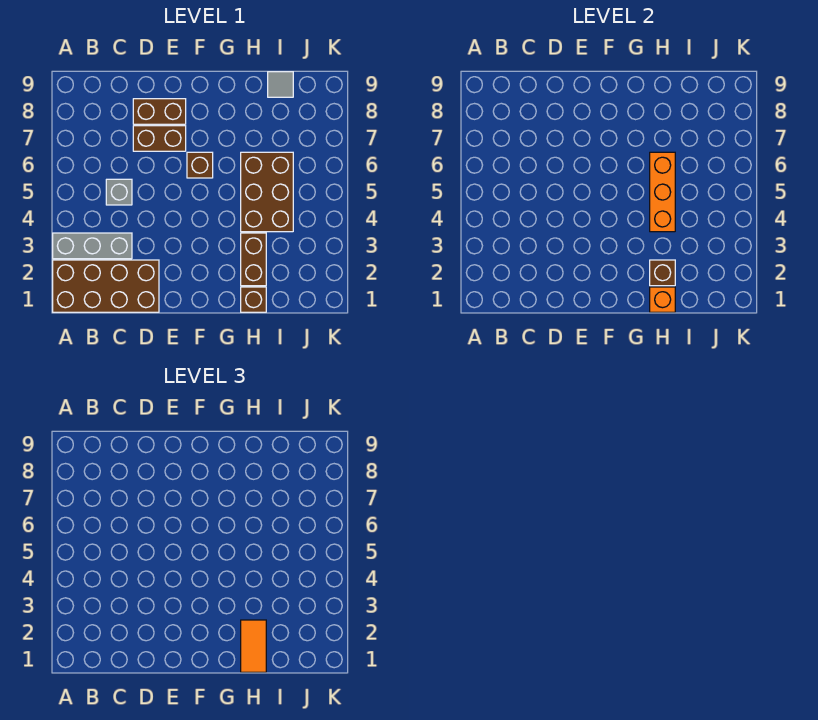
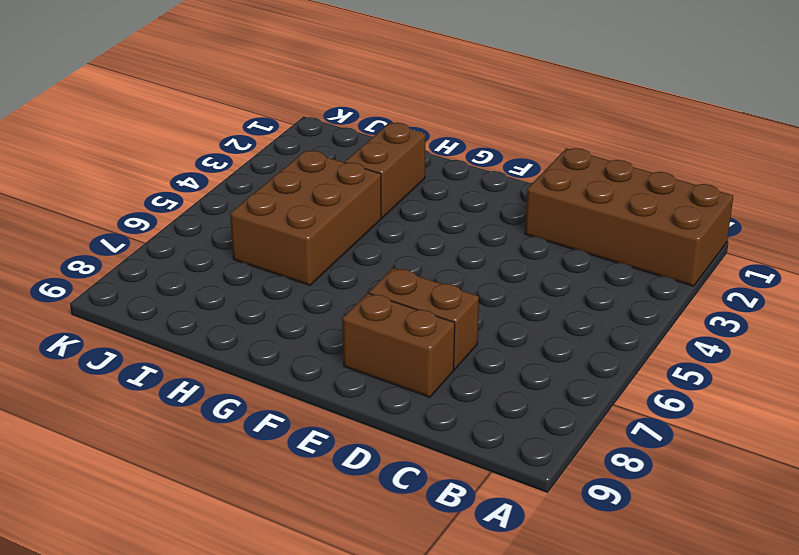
none -> grey brick A3:C3 level 1
none -> grey brick C5 level 1
none -> brown brick F6 level 1

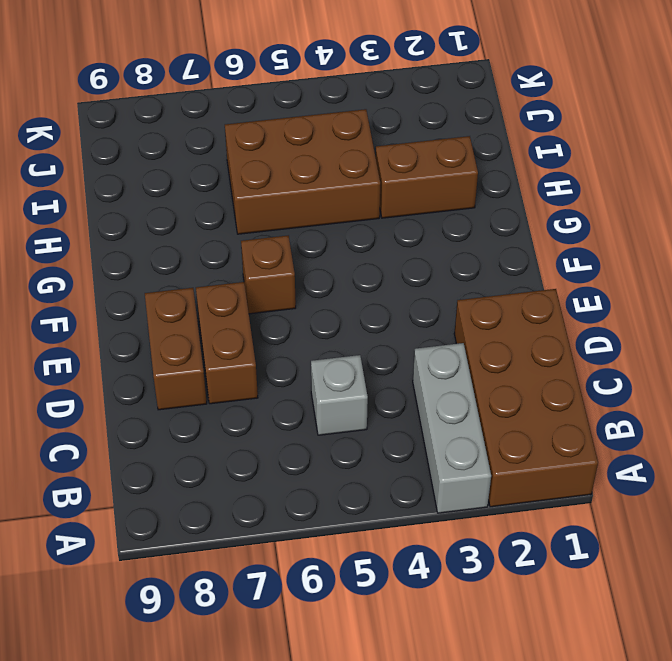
none -> brown brick H1 level 1
none -> grey tile I9 level 1
none -> orange brick H1 level 2

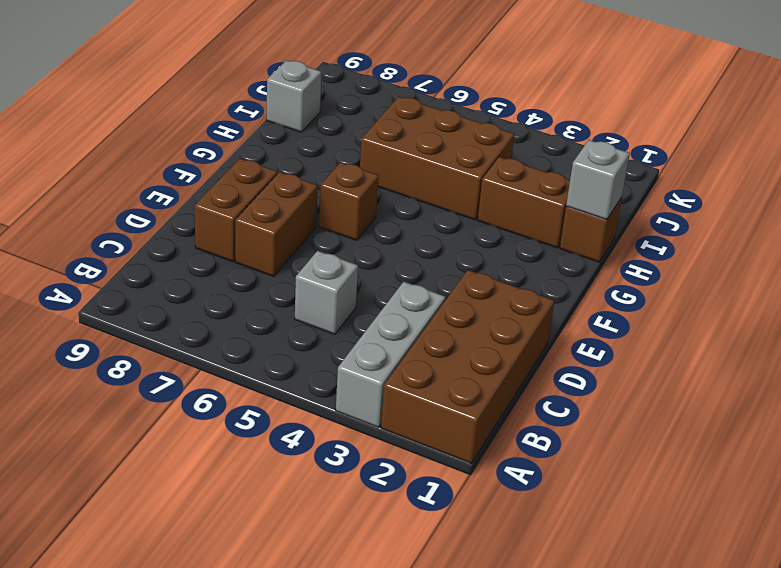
grey brick H1 level 2 -> orange brick H1 level 2
grey brick I9 level 1 -> grey tile I9 level 1
none -> brown brick H2 level 2
none -> orange brick H4:H6 level 2
none -> orange tile H1:H2 level 3

